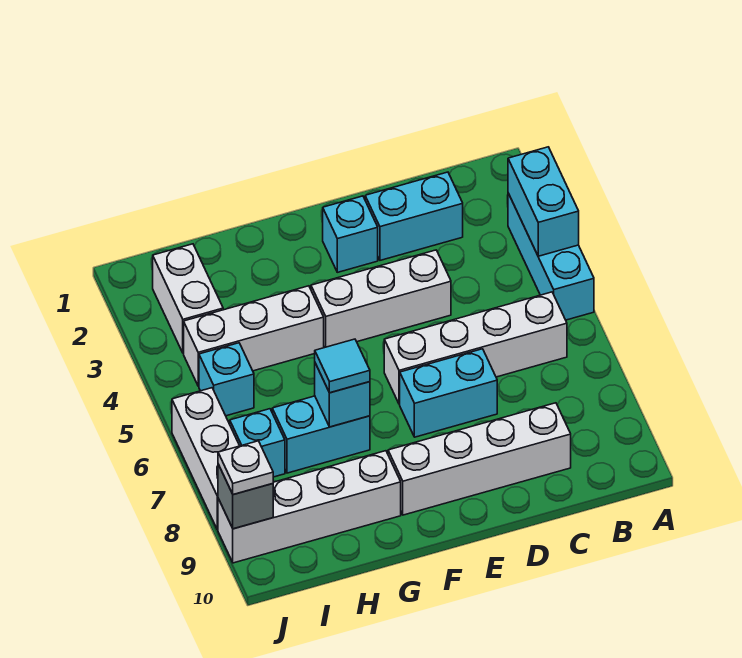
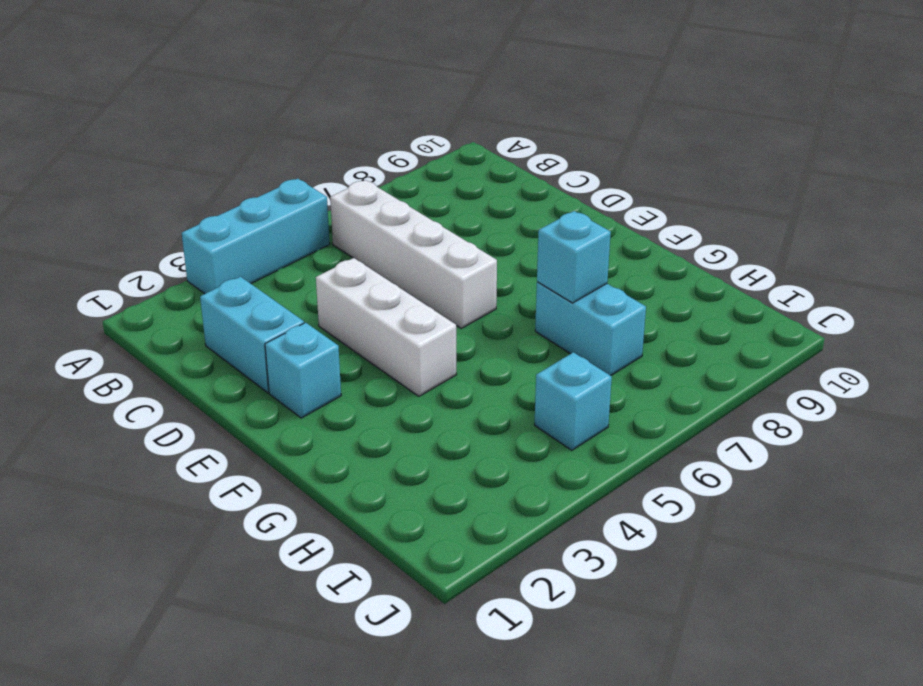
none -> white brick C9:F9 level 1
none -> cyan brick D7:E7 level 1
none -> white brick G4:I4 level 1

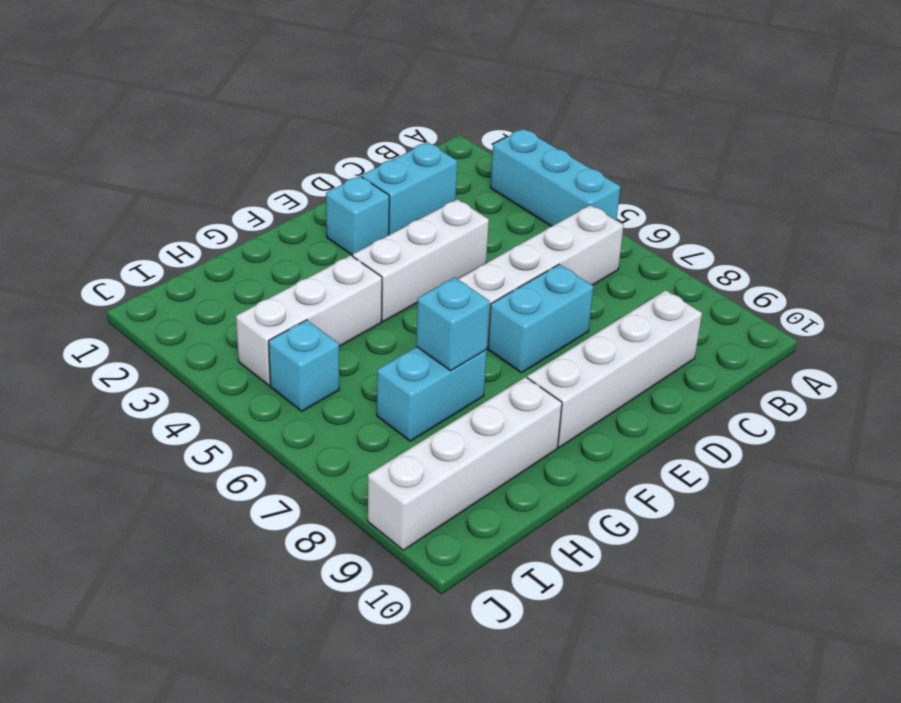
none -> white brick I2:I3 level 1
none -> cyan brick I7 level 1
none -> white brick J6:J8 level 1

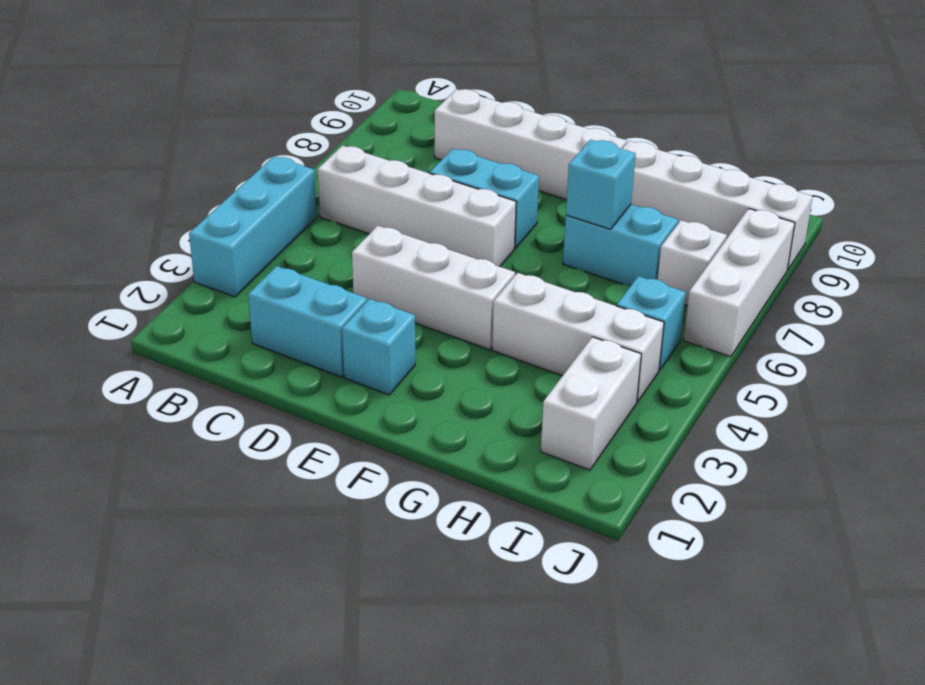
white brick I7 level 1 -> cyan brick I7 level 1
none -> cyan brick A3:A4 level 2
none -> grey brick J9 level 2
none -> cyan tile G7 level 3

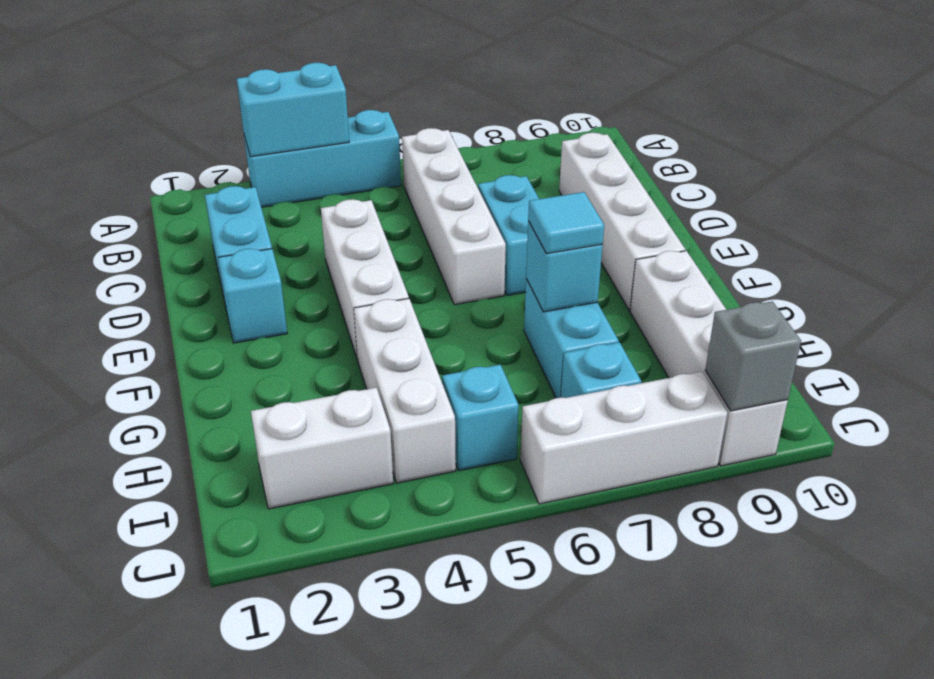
none -> white plate J9 level 3

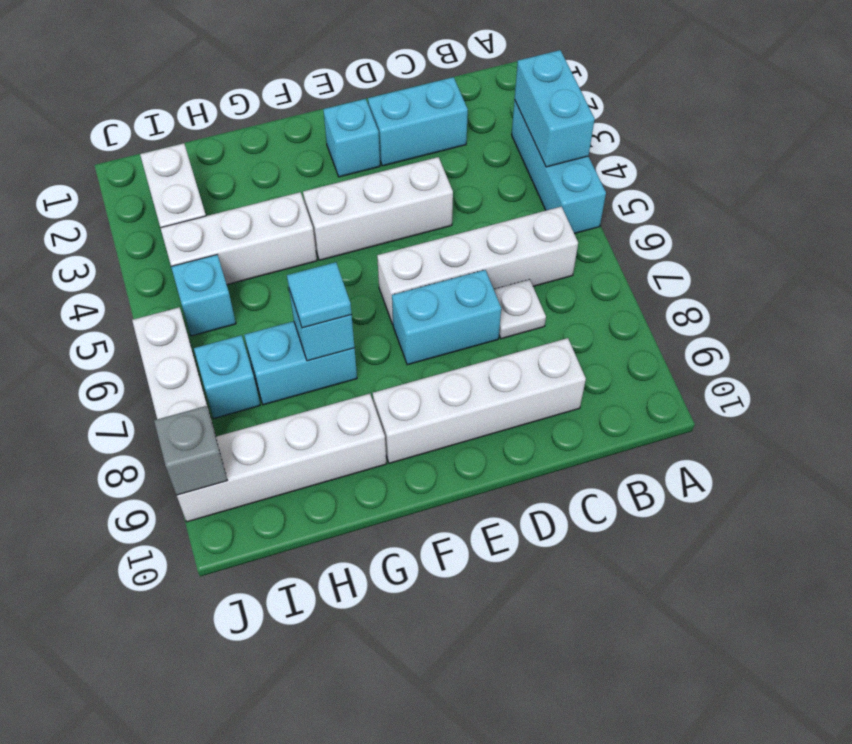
white plate C7 level 1 -> white plate J9 level 3

